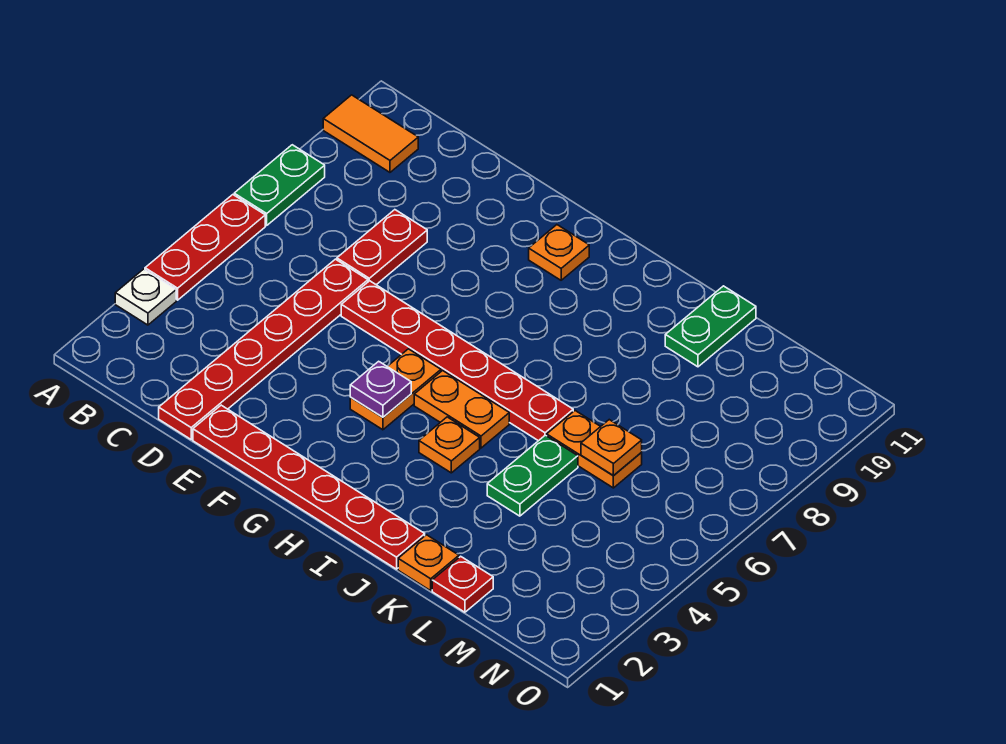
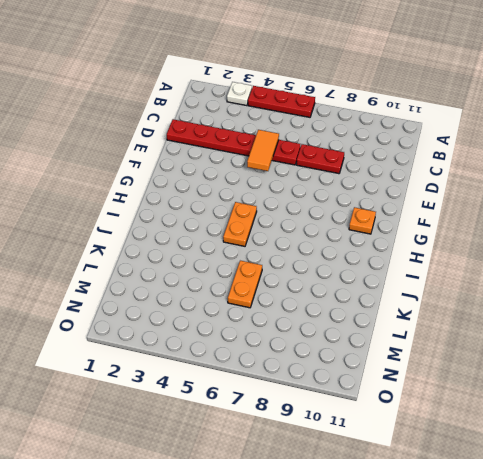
orange tile D5:E5 level 2 -> orange tile A10:B10 level 1
none -> green plate A7:A8 level 1
none -> red plate E1:J1 level 1
none -> red plate E6:J6 level 1

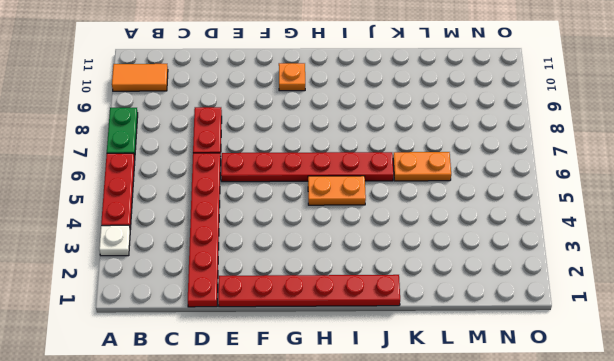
none -> orange plate G4:G5 level 1
none -> orange plate I4 level 1
none -> orange plate K1 level 1

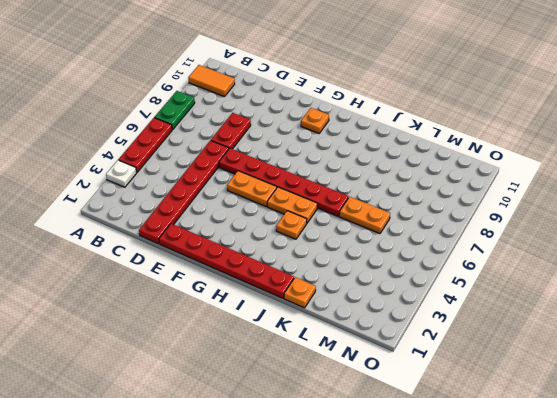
orange plate F5:G5 level 1 -> orange plate G4:G5 level 1
none -> green plate K4:K5 level 1
none -> green plate K10:K11 level 1
none -> red plate L1 level 1

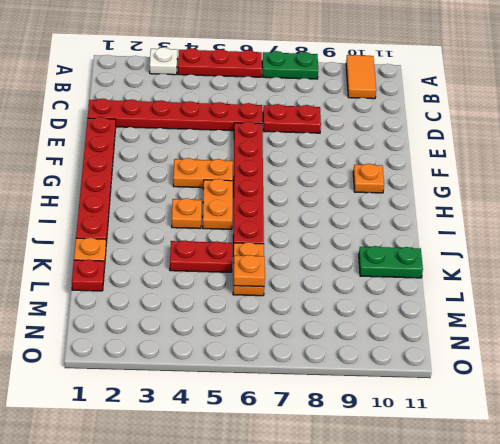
red plate K4:K5 level 1 -> green plate K4:K5 level 1
none -> purple plate G4 level 2

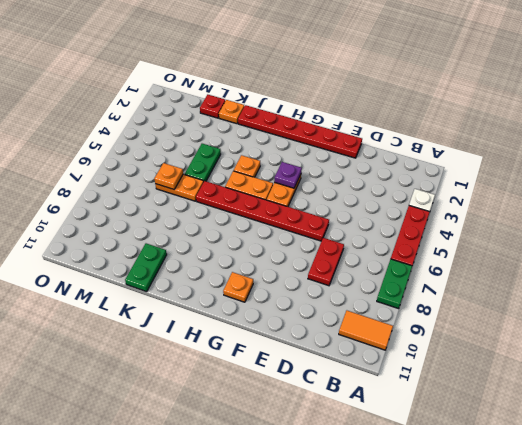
none -> red plate D1:D6 level 1

